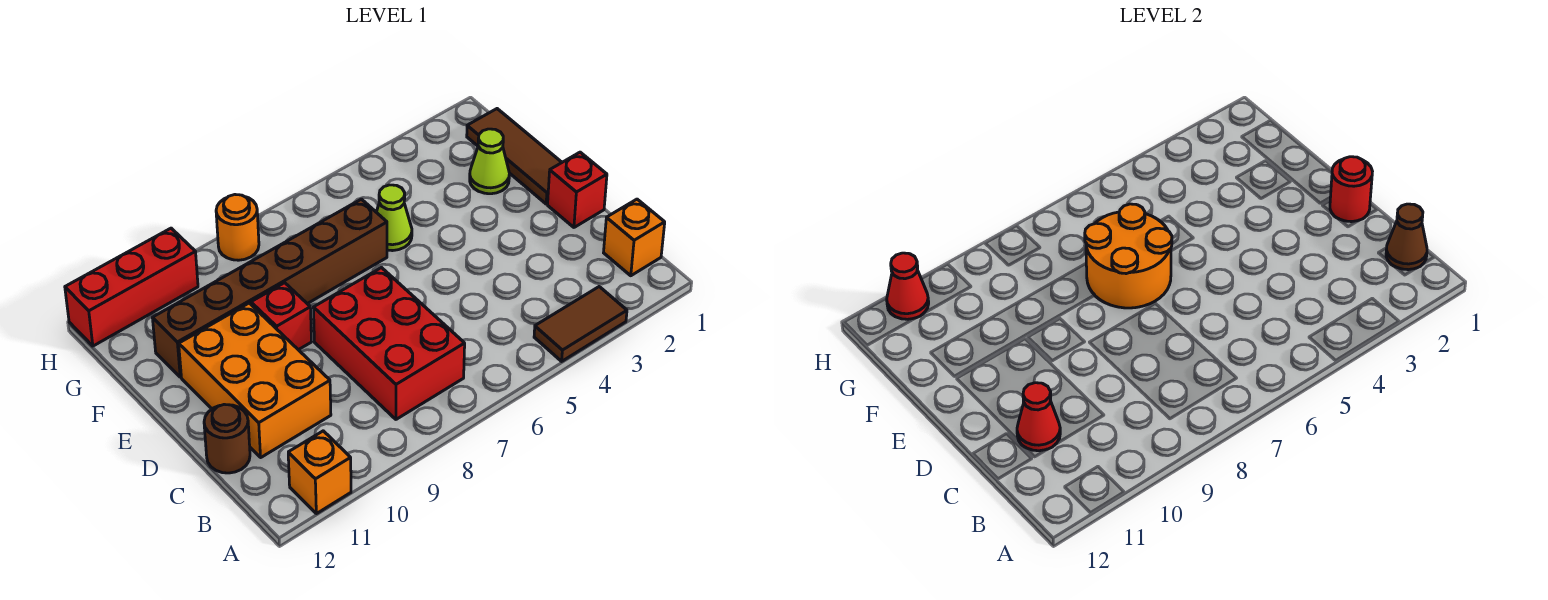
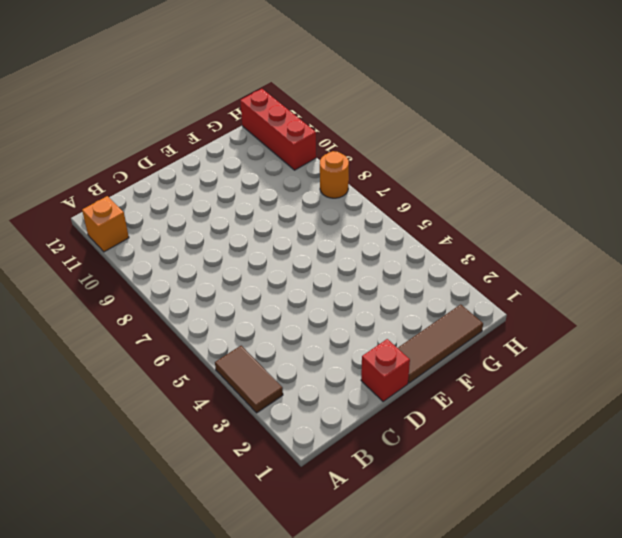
none -> orange brick B1 level 1
none -> red brick B7:D8 level 1
none -> orange brick C10:E11 level 1

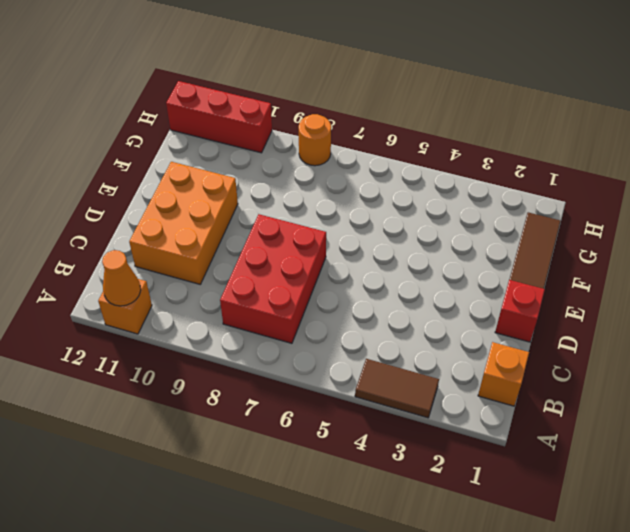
orange cone A11 level 2 -> none
none -> brown round brick C12 level 1
none -> red brick E9 level 1
none -> lime cone F2 level 1

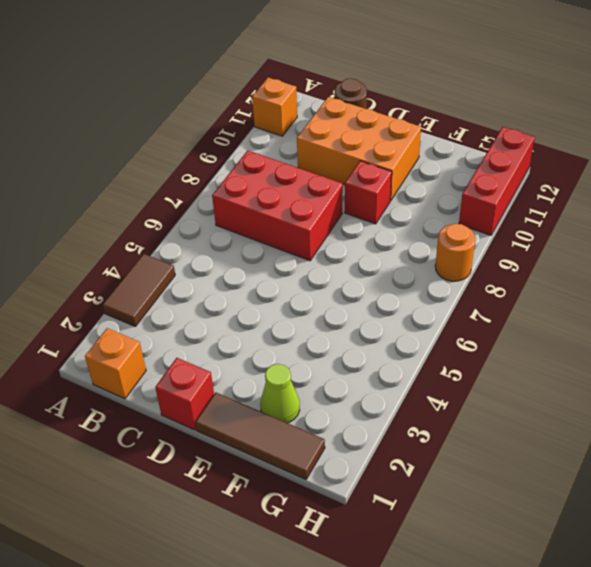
none -> lime cone F5 level 1
none -> brown brick F6:F11 level 1
none -> brown cone B1 level 2

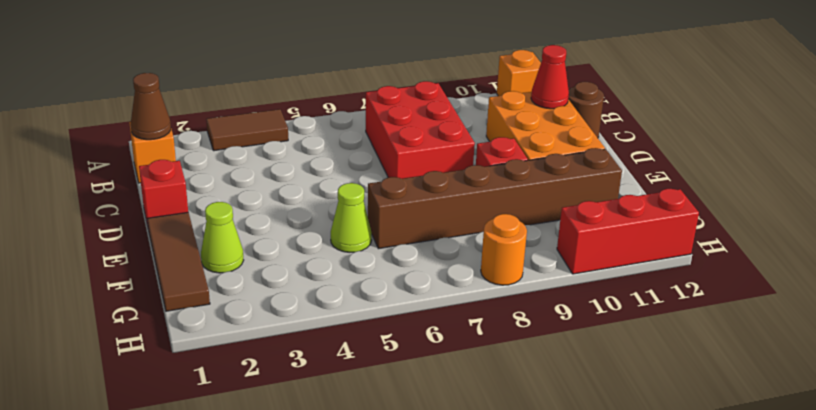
none -> red round brick D1 level 2
none -> orange round brick E6:F7 level 2
none -> red cone H11 level 2

